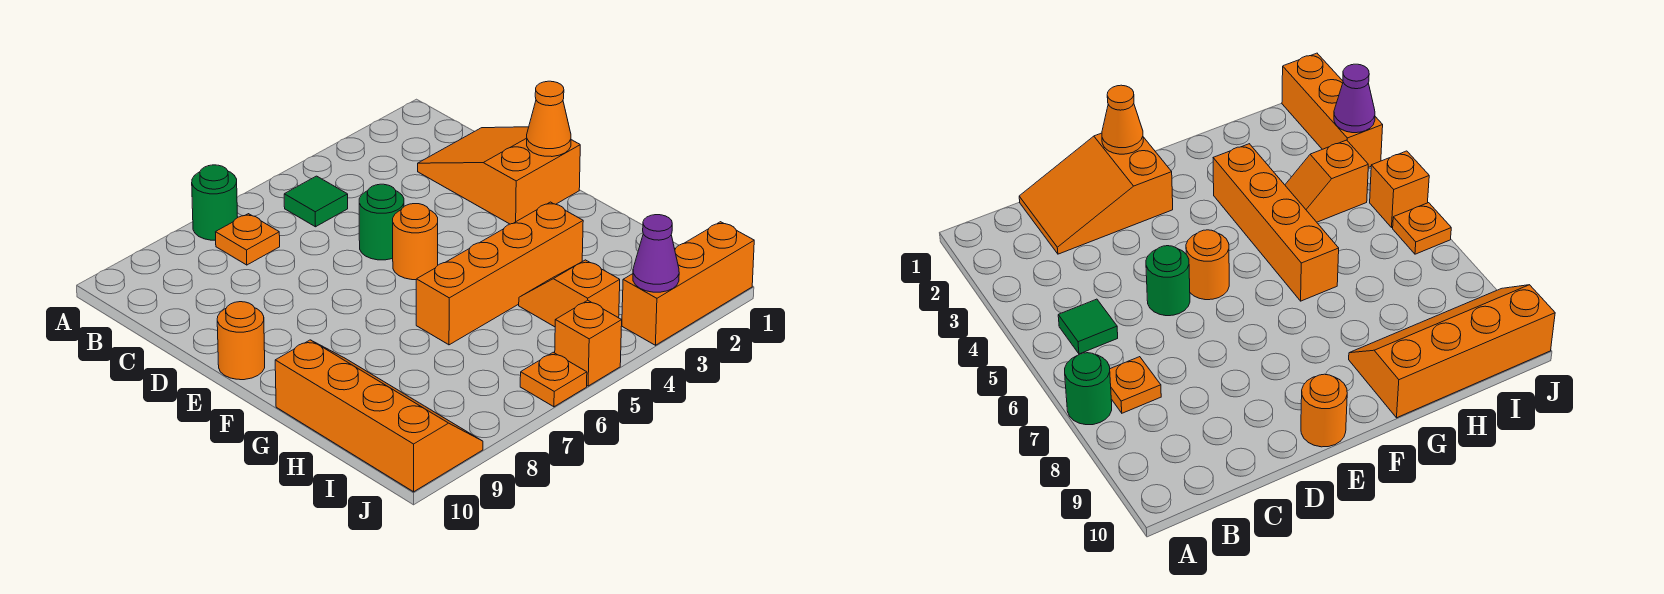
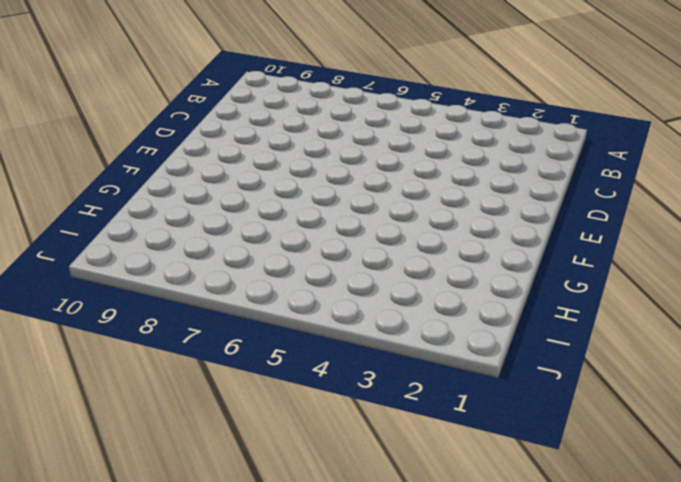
none -> green round brick A7 level 1
none -> green tile B5 level 1
none -> orange plate B7 level 1

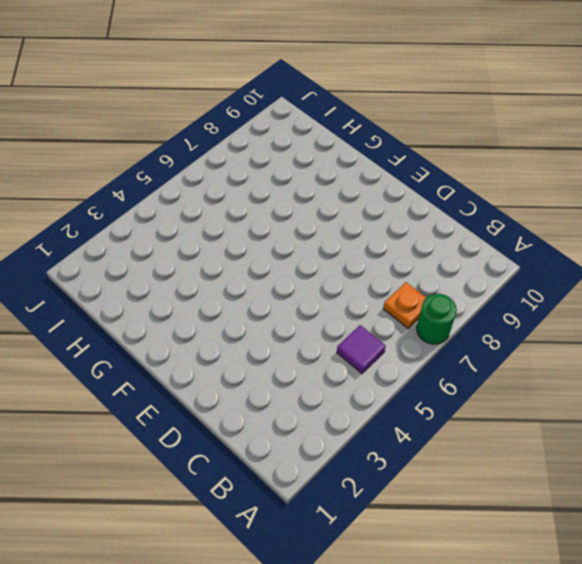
purple tile B5 level 1 -> green tile B5 level 1
none -> orange slope C1:E2 level 1 top E
none -> green round brick D5 level 1
none -> orange round brick E5 level 1

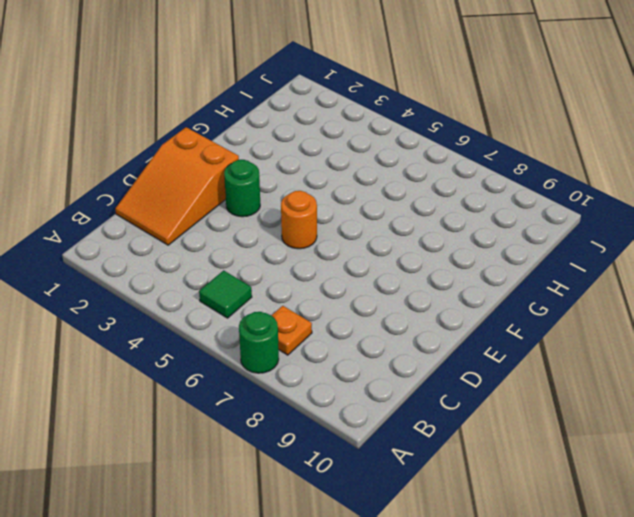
green round brick E3 level 1 -> green round brick D5 level 1
none -> orange round brick E10 level 1
none -> orange brick G3:G6 level 1
none -> orange slope G9:J10 level 1 top 10

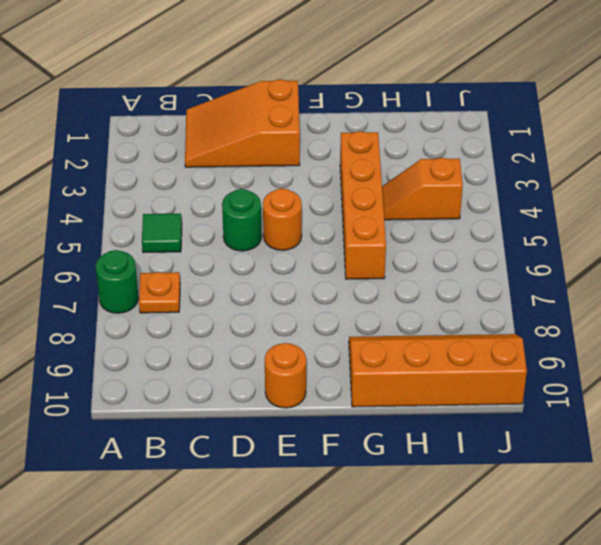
none -> orange brick J1:J3 level 1
none -> orange brick J5 level 1
none -> orange plate J6 level 1

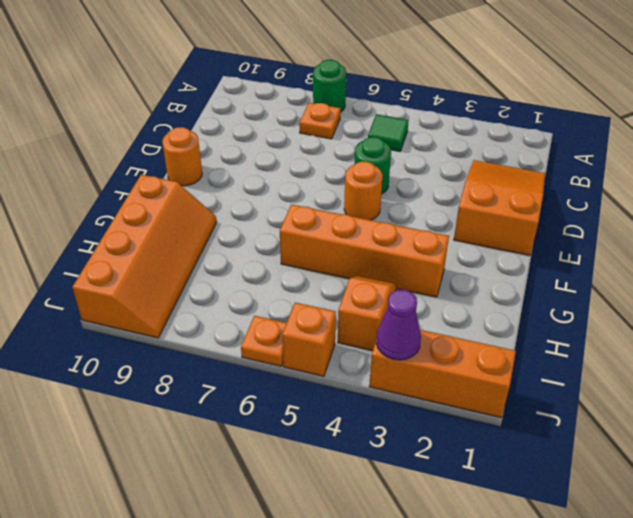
none -> orange cone E1 level 2

